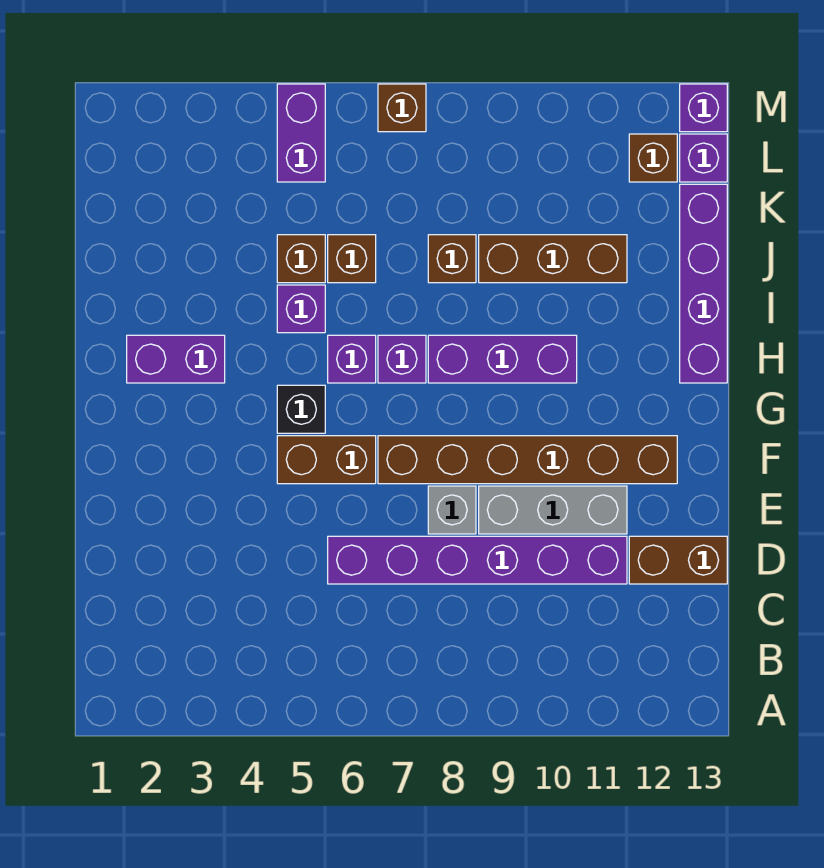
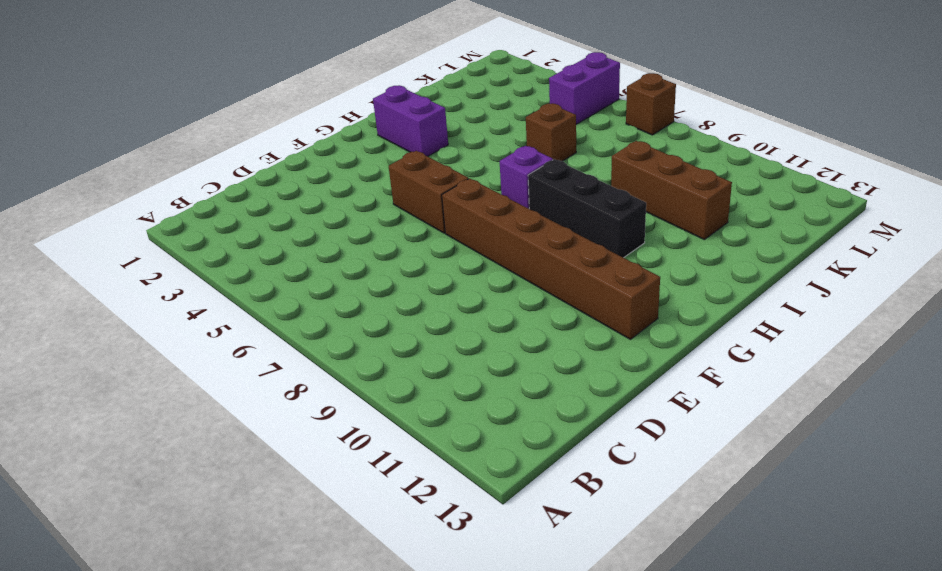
black brick H8:H10 level 1 -> purple brick H8:H10 level 1
none -> purple brick D6:D11 level 1
none -> brown brick D12:D13 level 1
none -> grey brick E8 level 1

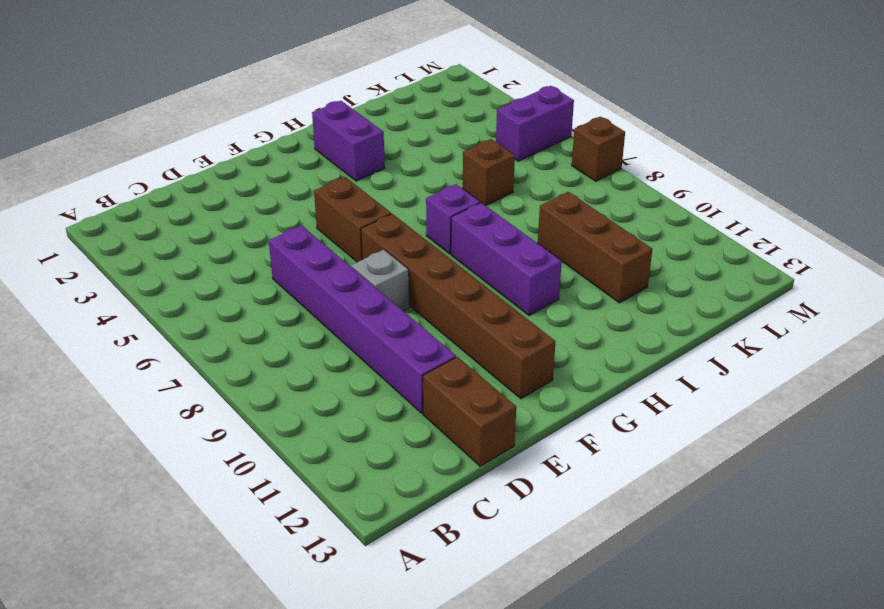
none -> grey brick E9:E11 level 1
none -> black brick G5 level 1
none -> purple brick H6 level 1

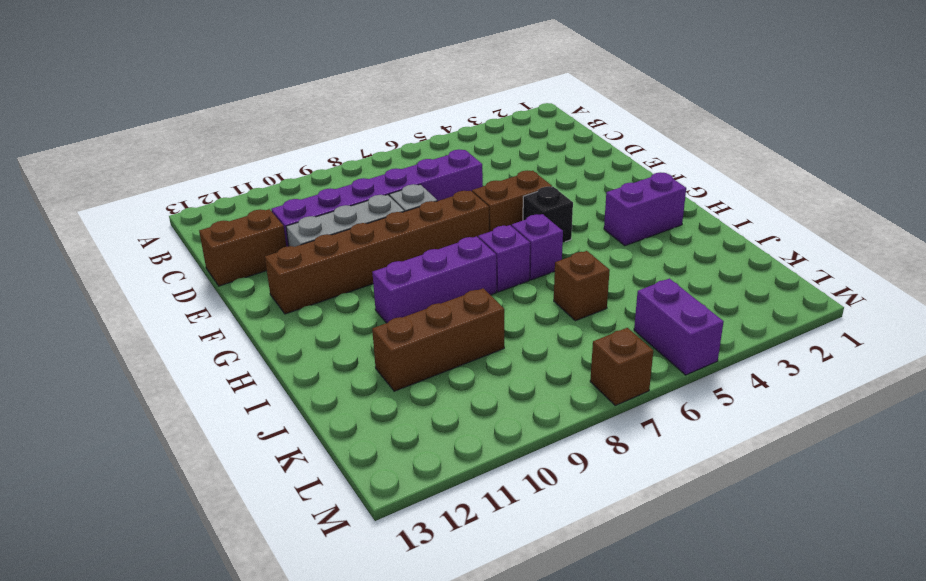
none -> purple brick H13:K13 level 1
none -> purple brick I5 level 1
none -> brown brick J5 level 1

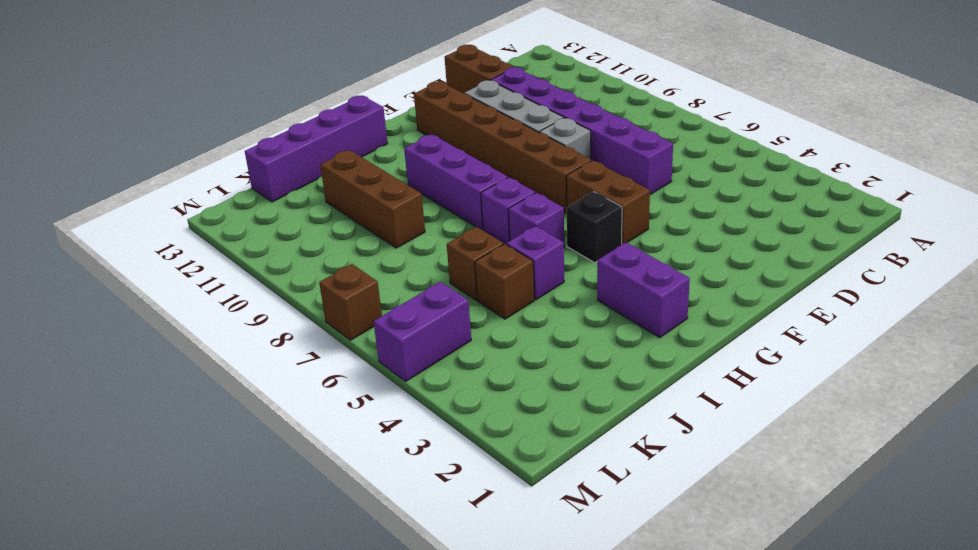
none -> brown brick J8 level 1
none -> brown brick L12 level 1
none -> purple brick L13 level 1

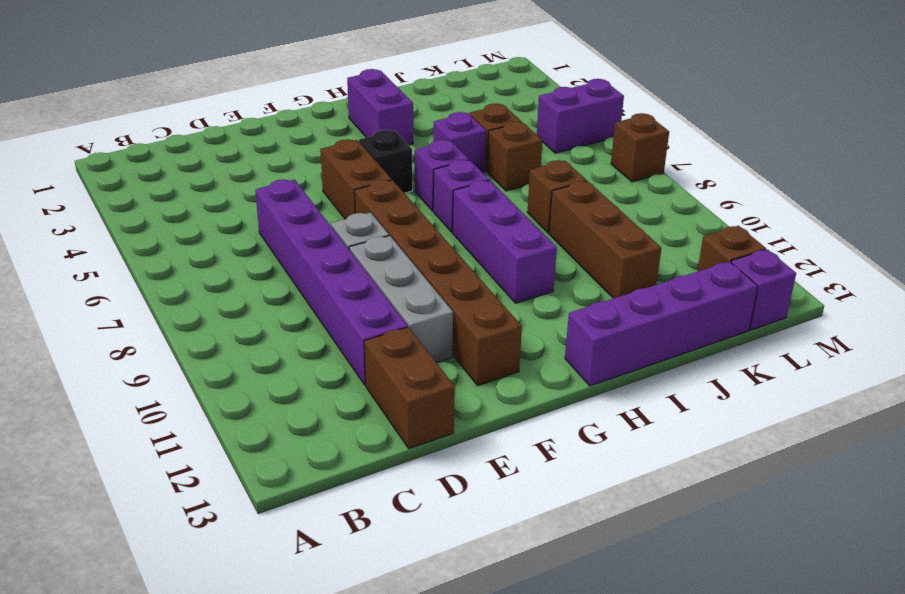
none -> purple brick M13 level 1

